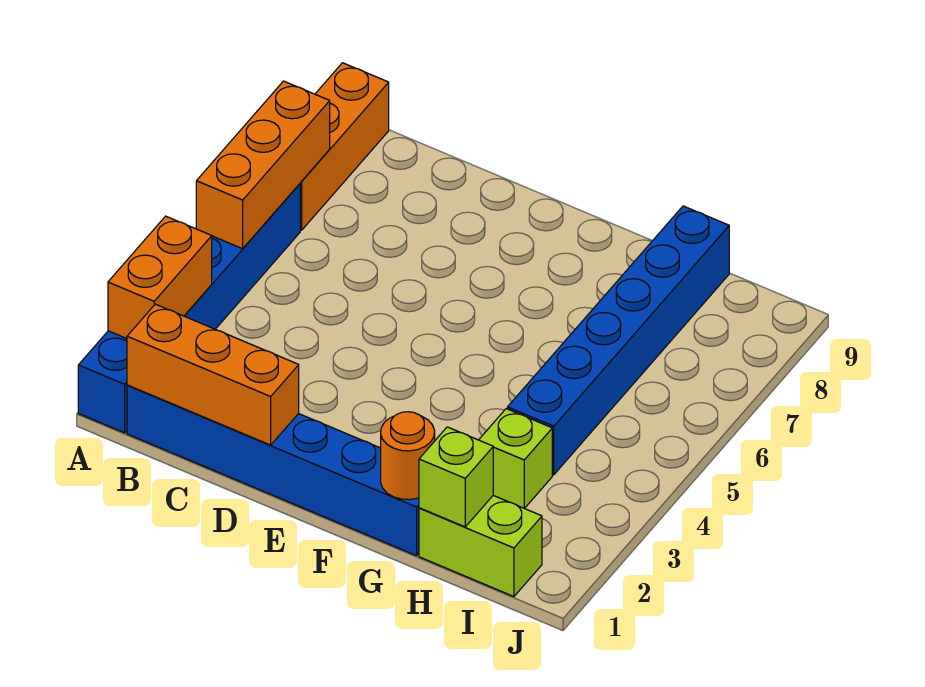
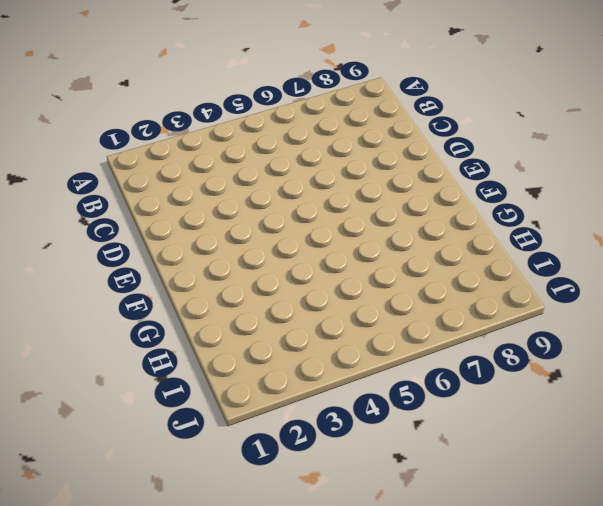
none -> blue brick A1:A6 level 1
none -> orange brick A7:A9 level 1

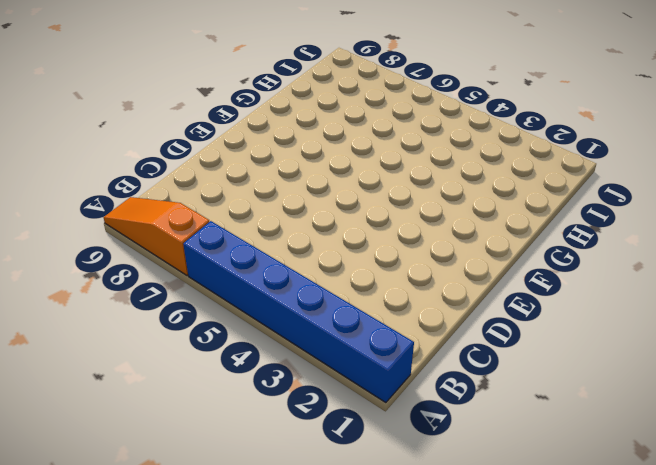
orange slope A7:A9 level 1 top 7 -> orange brick A7:A9 level 1
none -> blue brick B1:G1 level 1
none -> lime brick H1:I1 level 1

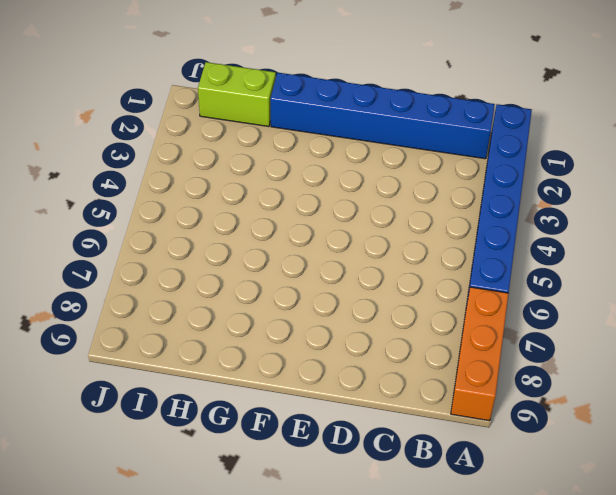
none -> lime brick H3 level 1
none -> blue brick H4:H9 level 1

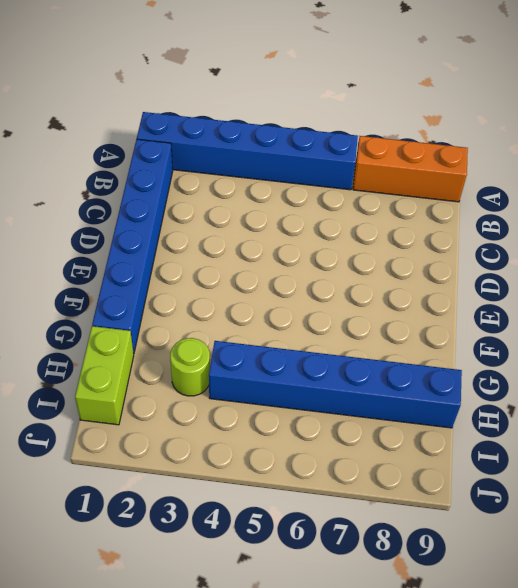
lime round brick H3 level 1 -> lime brick H3 level 1
none -> orange brick A2:A3 level 2
none -> orange brick A5:A7 level 2

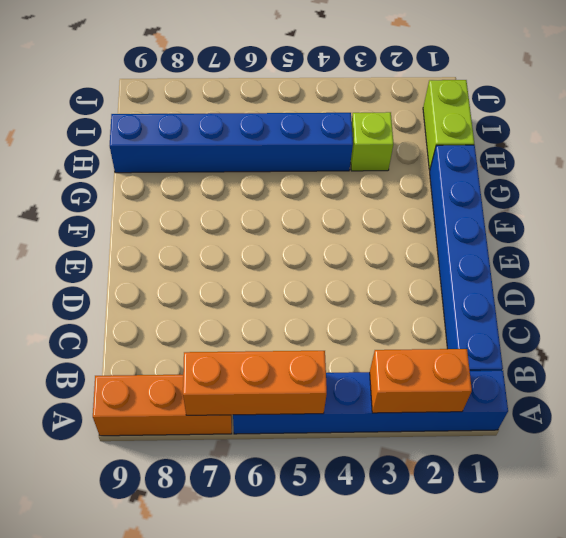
none -> orange brick B1:D1 level 2
none -> orange round brick G1 level 2

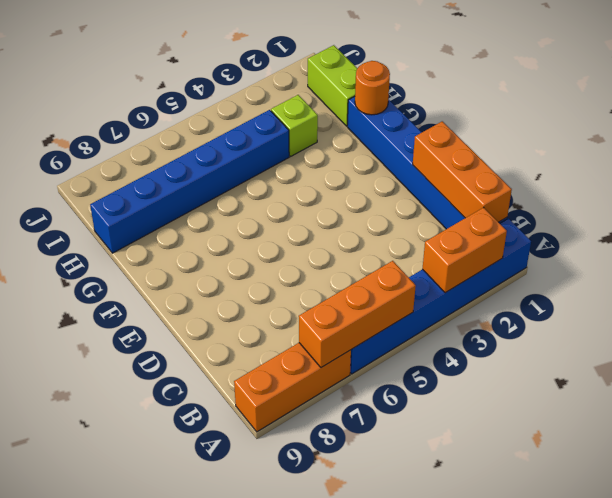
none -> lime brick H1 level 2

